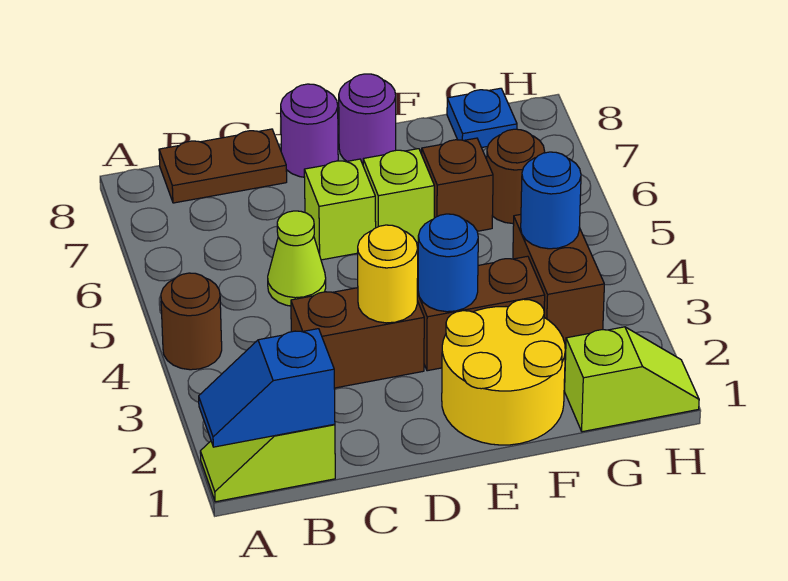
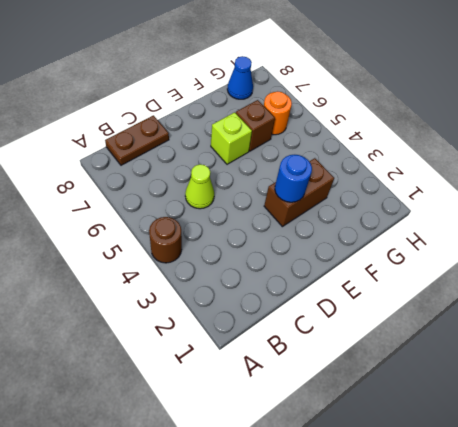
orange round brick G6 level 1 -> brown round brick G6 level 1
blue cone G8 level 1 -> blue plate G8 level 1
none -> lime slope A1:B1 level 1 top B
none -> brown brick C3:D3 level 1
none -> lime brick D6 level 1

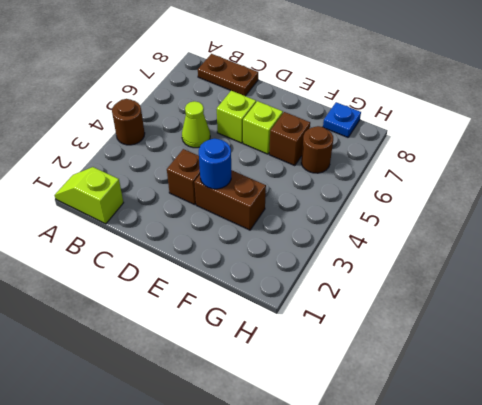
brown brick D3 level 1 -> brown brick C3:D3 level 1
none -> purple round brick D8 level 1
none -> yellow round brick E1:F2 level 1
none -> purple round brick E8 level 1

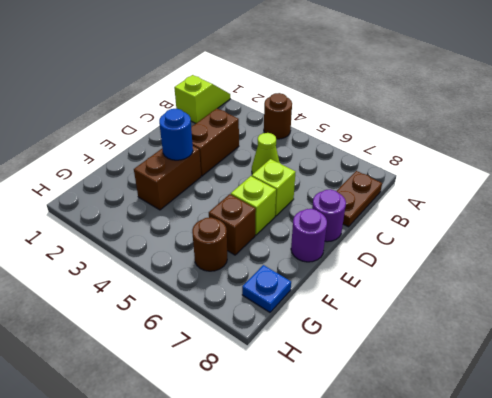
none -> yellow round brick E1:F2 level 1
none -> lime slope G1:H1 level 1 top G
none -> brown brick G3:G4 level 1

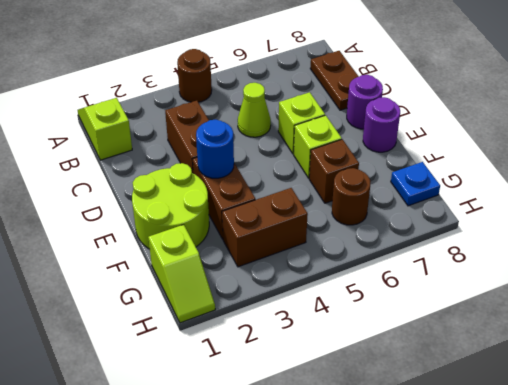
lime round brick E1:F2 level 1 -> yellow round brick E1:F2 level 1
none -> blue slope A1:B1 level 2 top B
none -> yellow round brick D3 level 2
none -> blue round brick G4 level 2

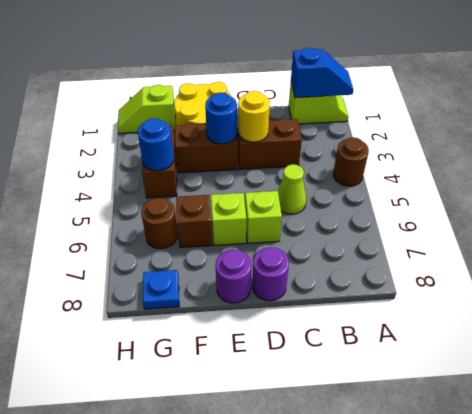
none -> brown plate B8:C8 level 1

